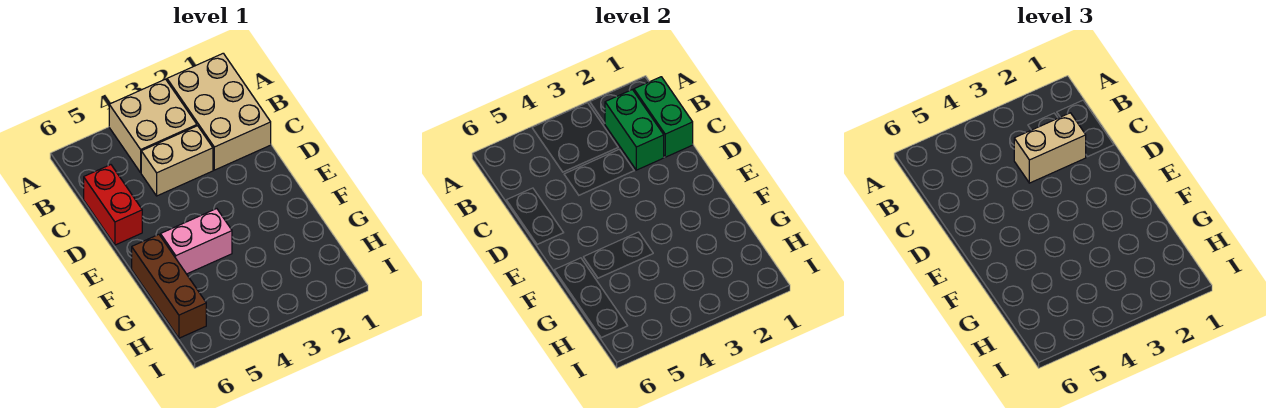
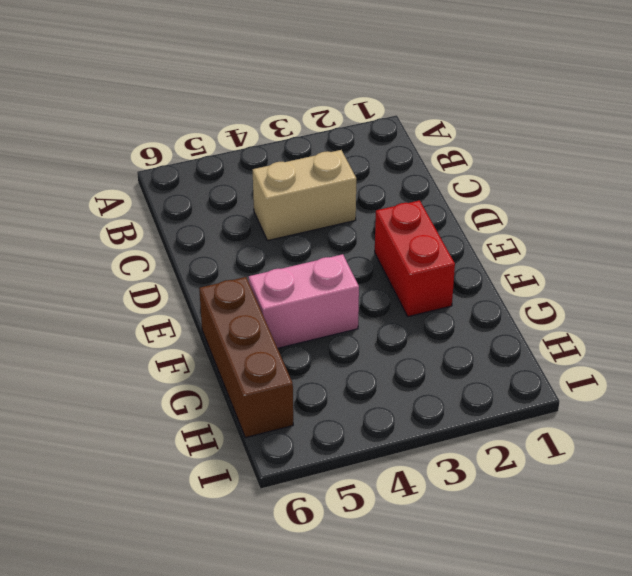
red brick E2:F2 level 1 -> red brick C6:D6 level 1
none -> tan brick A1:C2 level 1
none -> tan brick A3:B4 level 1

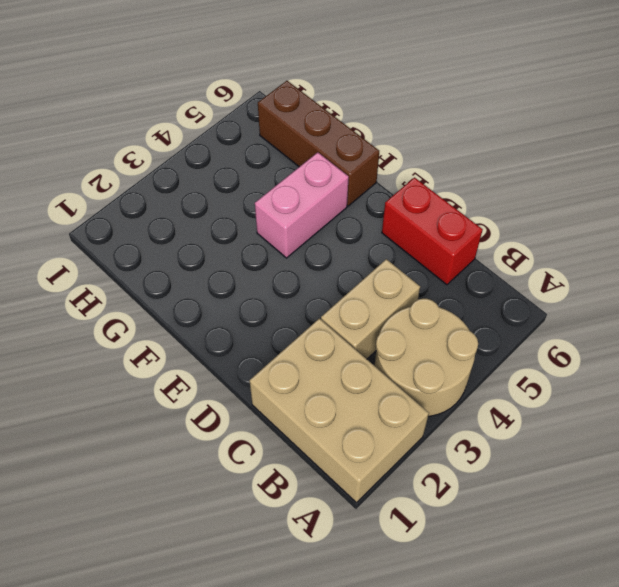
tan round brick A3:B4 level 1 -> tan brick A3:B4 level 1
none -> green brick B1:C1 level 2
none -> green brick B2:C2 level 2

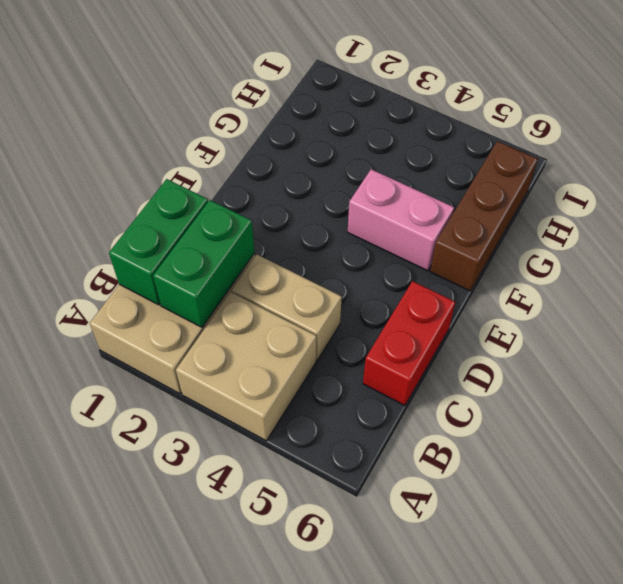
none -> tan brick C2:C3 level 3

